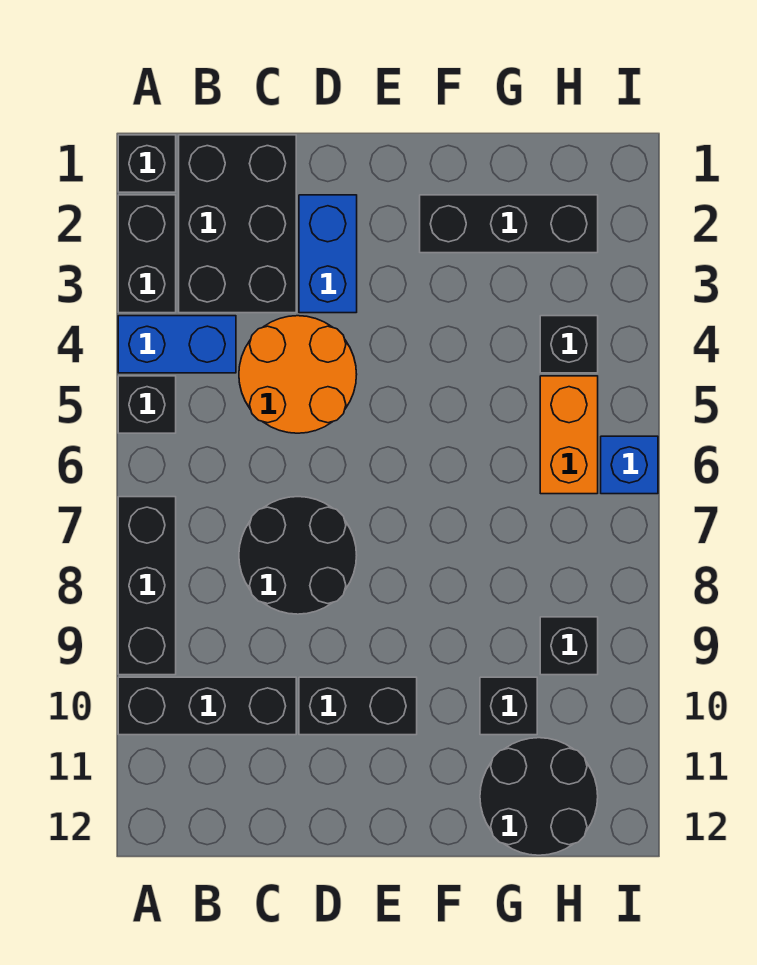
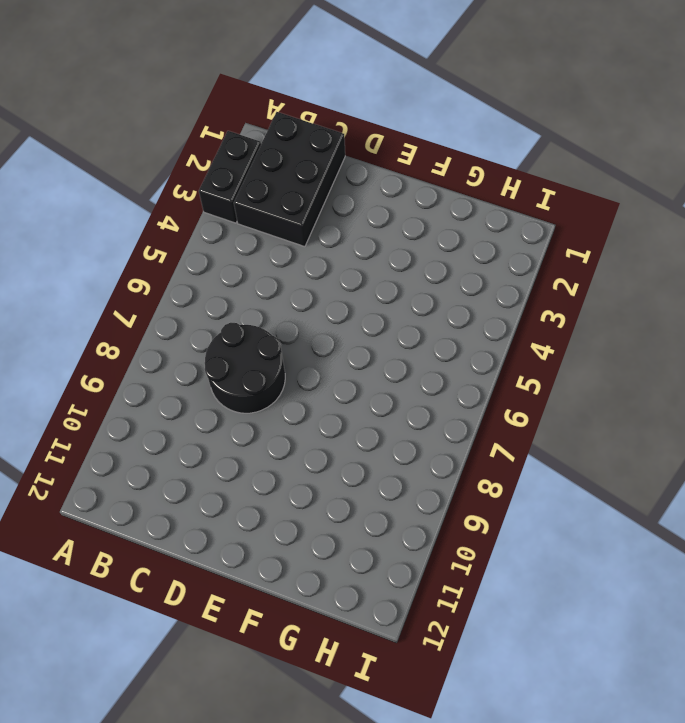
none -> black brick A1 level 1
none -> blue brick A4:B4 level 1
none -> black brick A5 level 1

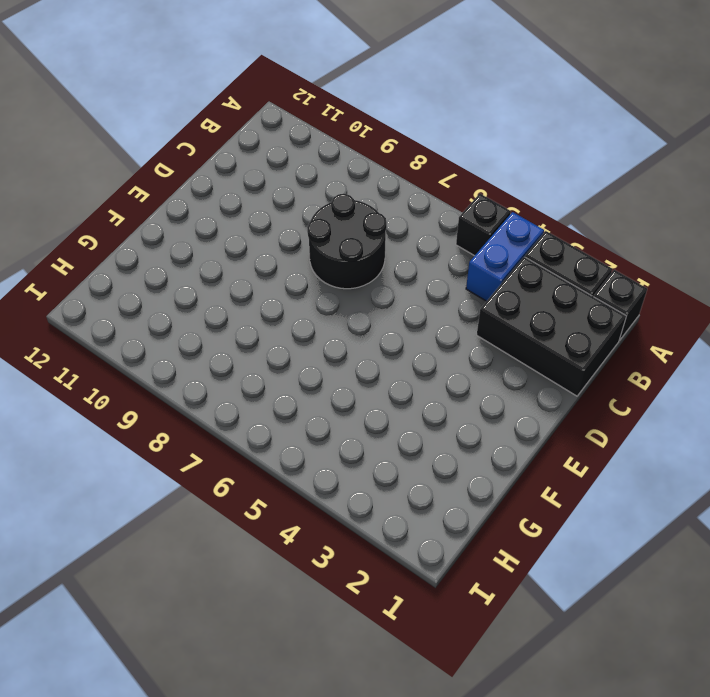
none -> black brick A7:A9 level 1
none -> black brick A10:C10 level 1
none -> orange round brick C4:D5 level 1

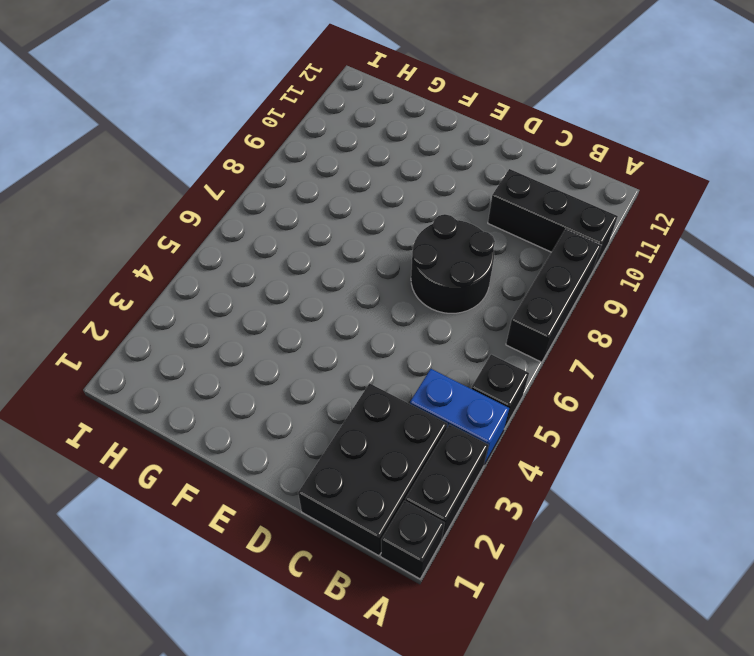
none -> orange round brick C4:D5 level 1
none -> blue brick D2:D3 level 1
none -> black brick D10:E10 level 1

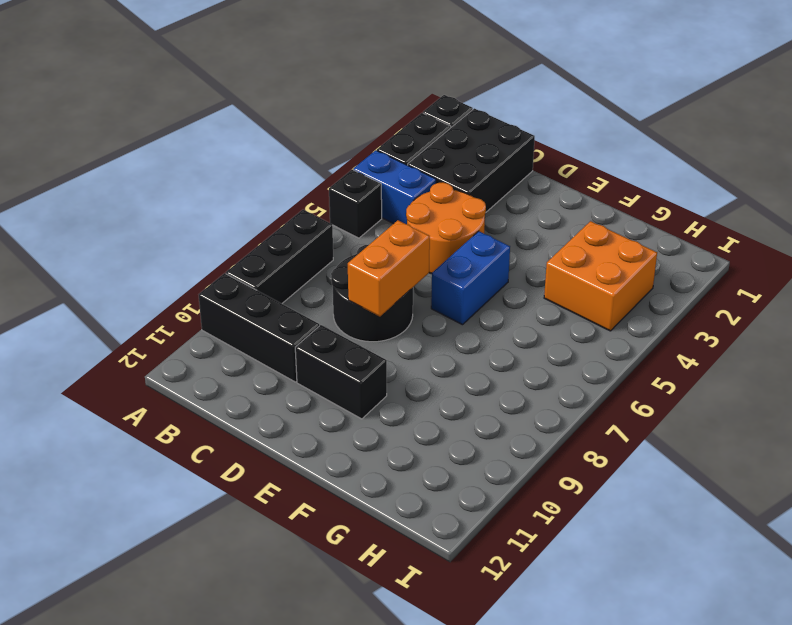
orange brick D7:D8 level 2 -> orange brick H5:H6 level 1
blue brick E5:E6 level 1 -> blue brick D2:D3 level 1
orange brick G3:H4 level 1 -> black brick H4 level 1
none -> black brick F2:H2 level 1
none -> black brick G10 level 1
none -> black round brick G11:H12 level 1

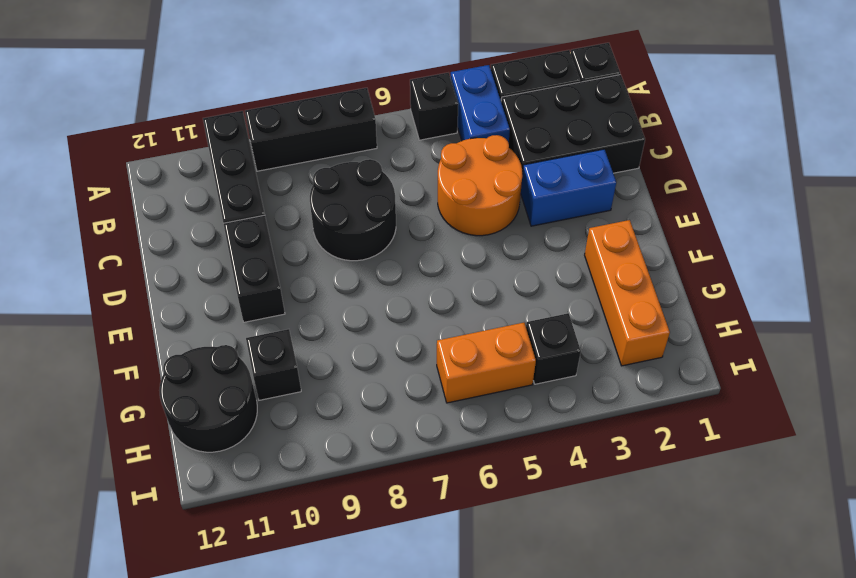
orange brick F2:H2 level 1 -> black brick F2:H2 level 1
none -> black brick H9 level 1
none -> blue brick I6 level 1

